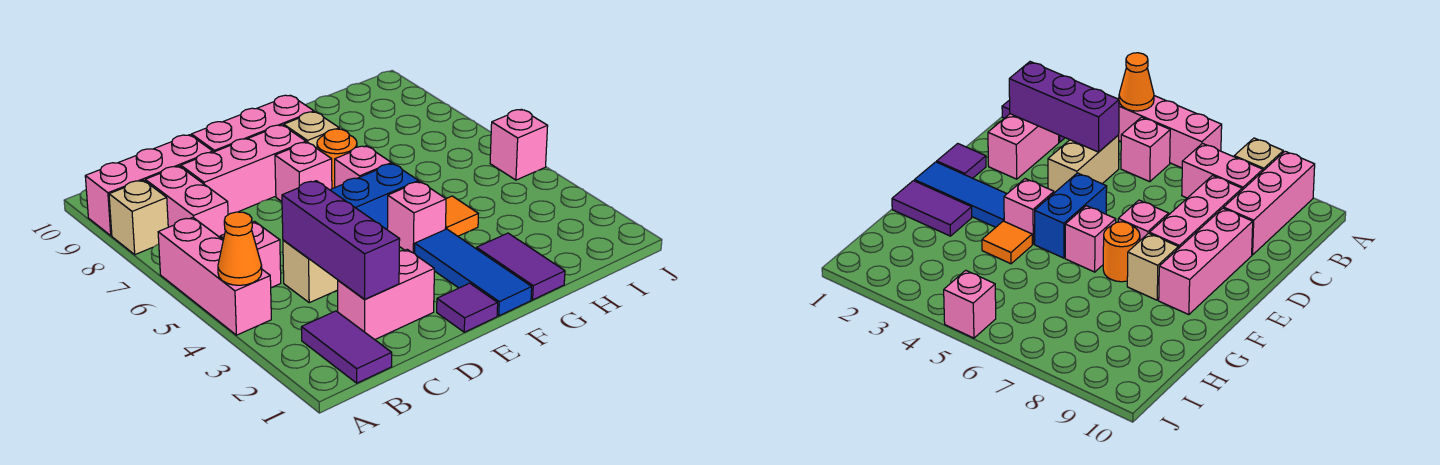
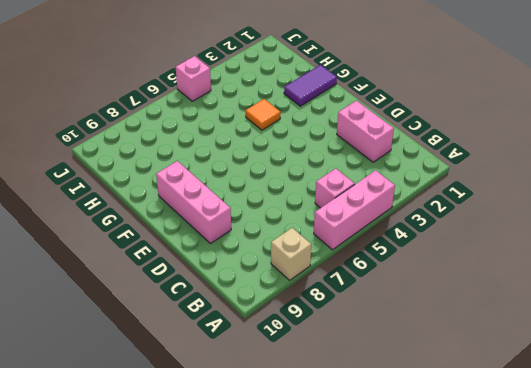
none -> pink brick A9:C9 level 1
none -> purple tile B1:B2 level 1
none -> pink brick B7:B8 level 1

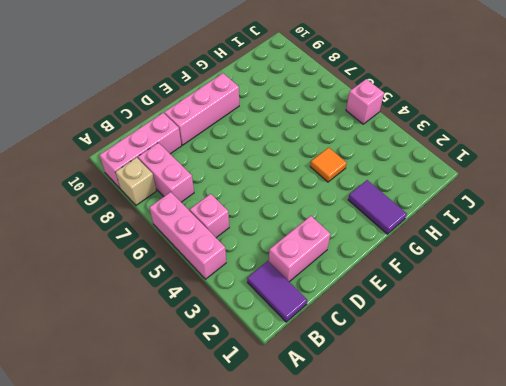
none -> tan brick C4:D4 level 1
none -> pink brick C8:E8 level 1
none -> purple tile E1 level 1

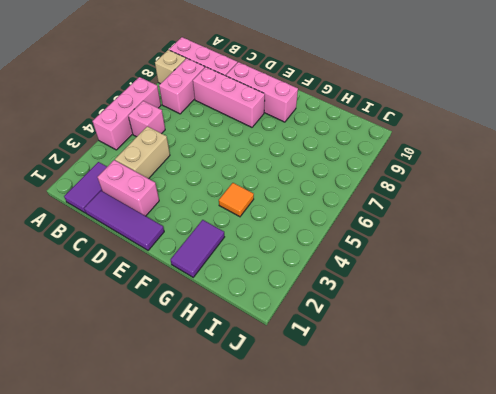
purple tile C1:E1 level 1 -> purple tile E1 level 1
tan brick C3:C4 level 1 -> tan brick C4:D4 level 1
none -> blue brick E5:F5 level 1
none -> pink brick E7 level 1
none -> blue tile F1:F3 level 1

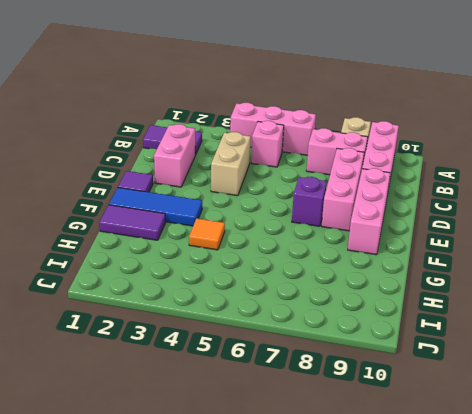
purple brick E7 level 1 -> pink brick E7 level 1
none -> blue brick E5:F5 level 1
none -> pink brick F4 level 1
none -> pink brick F6 level 1

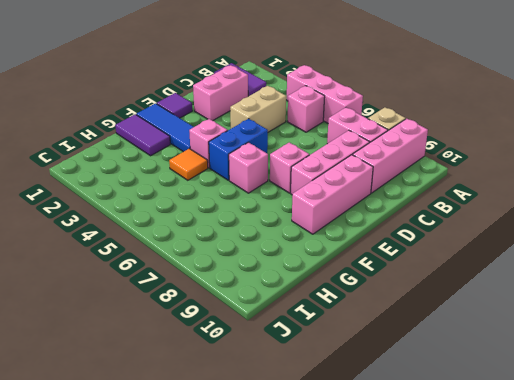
none -> orange round brick F7 level 1
none -> tan brick F8 level 1
none -> pink brick J5 level 1

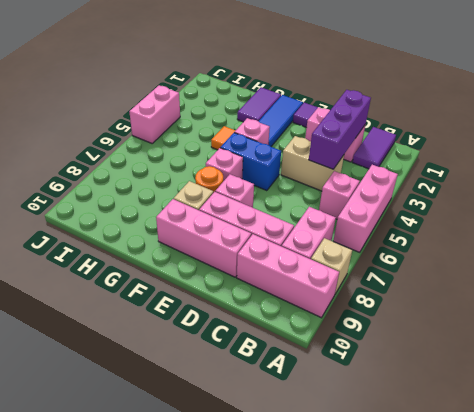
pink brick J4:J5 level 1 -> pink brick J5 level 1
none -> orange cone A4 level 2

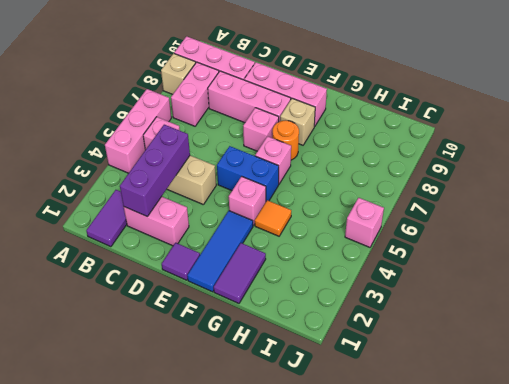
none -> orange cone A4 level 2

